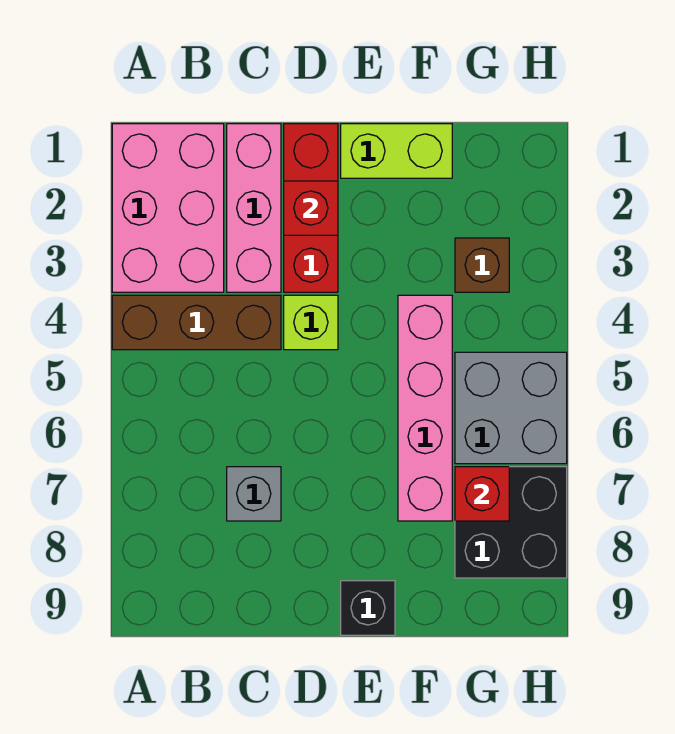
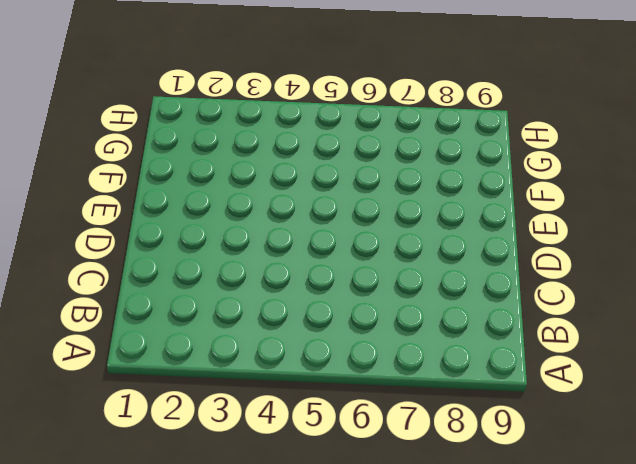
none -> pink brick A1:B3 level 1
none -> brown brick A4:C4 level 1
none -> pink brick C1:C3 level 1

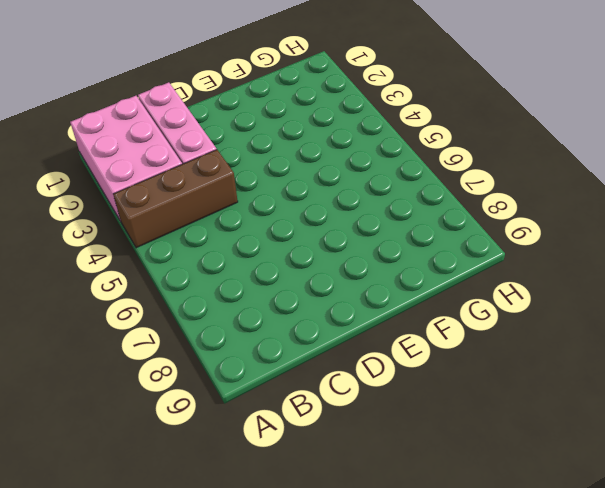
none -> grey brick C7 level 1
none -> red brick D1:D3 level 1
none -> lime brick D4 level 1

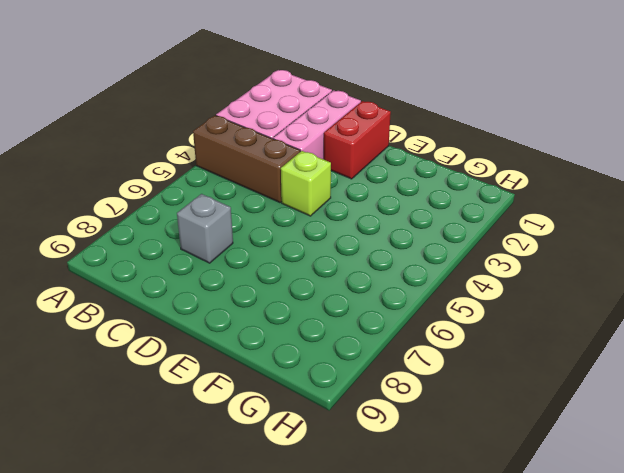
red brick D1:D2 level 1 -> red brick D1:D3 level 1
none -> lime brick E1:F1 level 1
none -> black brick E9 level 1
none -> pink brick F4:F7 level 1

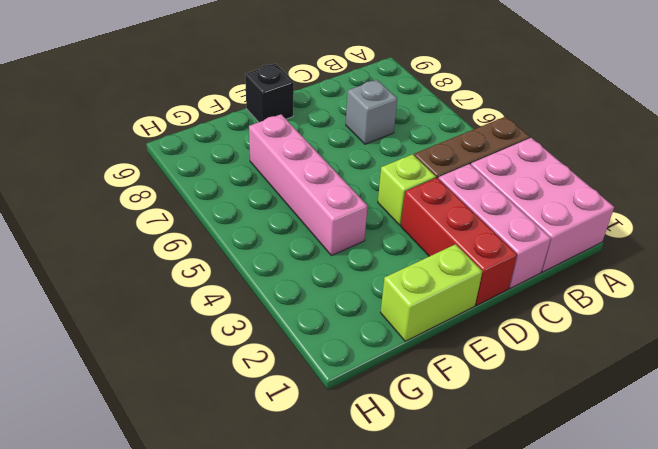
none -> brown brick G3 level 1
none -> grey brick G5:H6 level 1
none -> black brick G7:H8 level 1

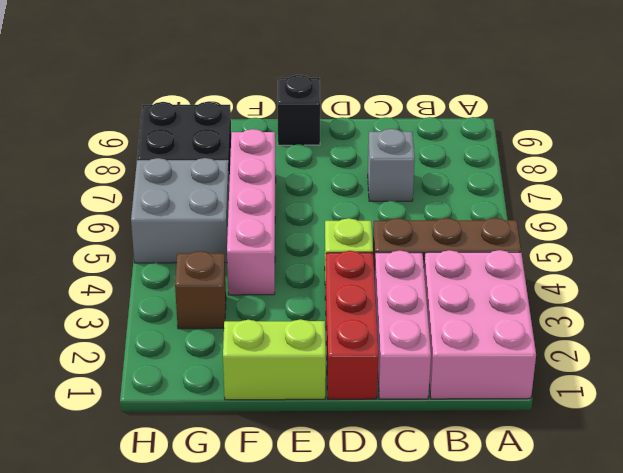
none -> red brick D2 level 2
none -> red brick G7 level 2

